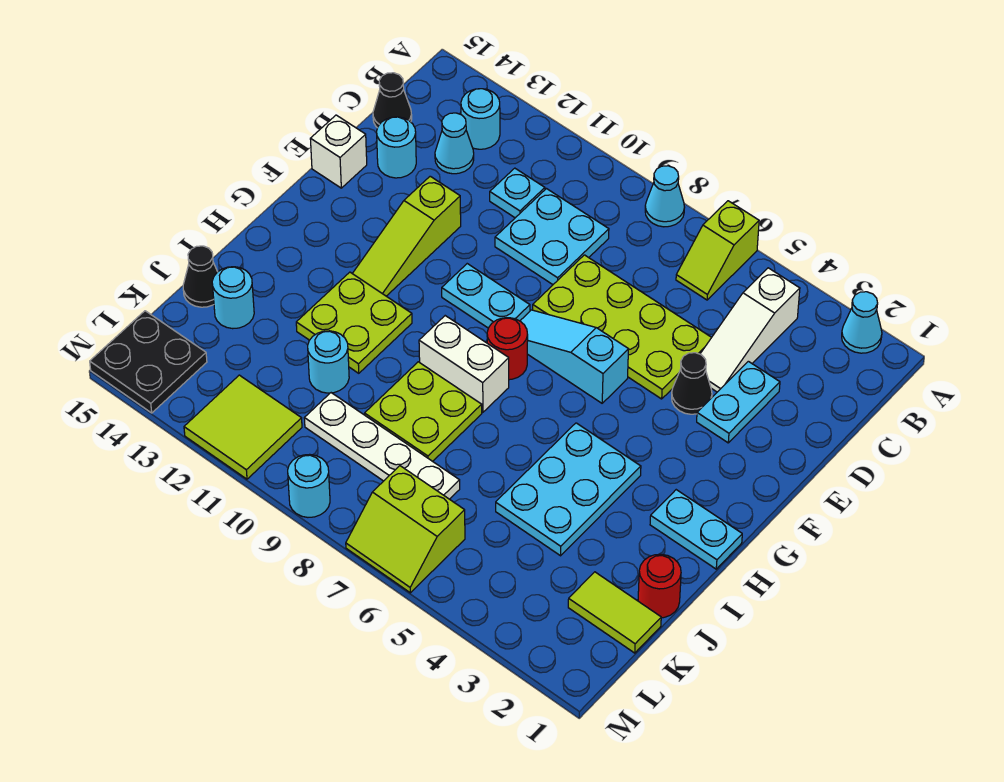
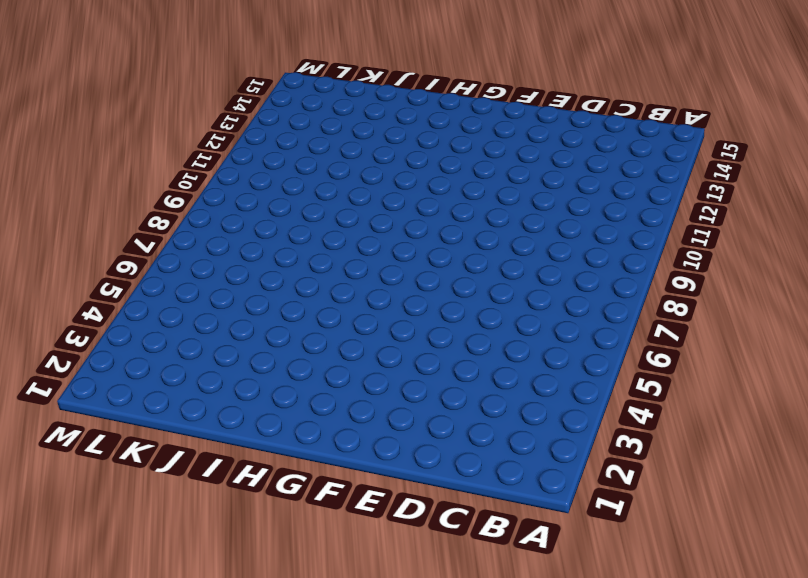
none -> cyan cone A2 level 1
none -> lime slope A6:B6 level 1 top A
none -> cyan cone A8 level 1
none -> white slope B4:D4 level 1 top B

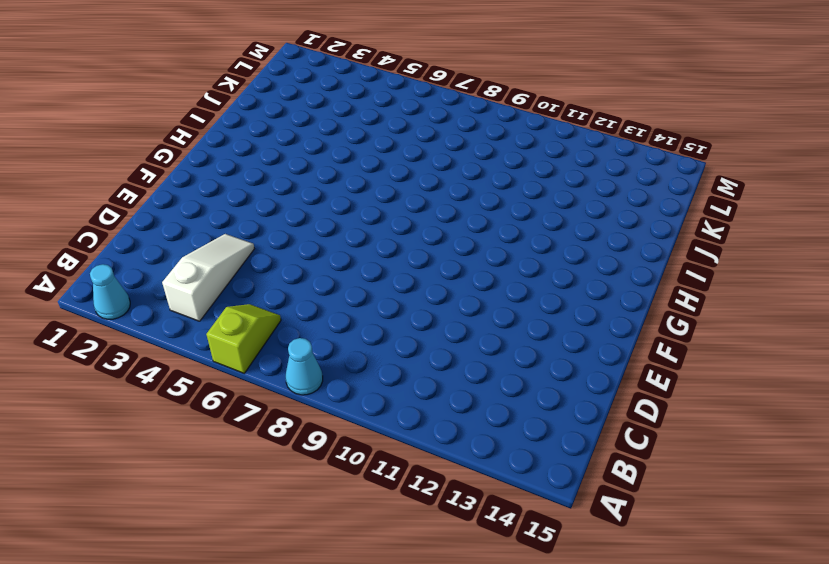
none -> cyan round brick B13 level 1
none -> cyan plate C9:D10 level 1
none -> cyan plate C11 level 1
none -> cyan cone C13 level 1

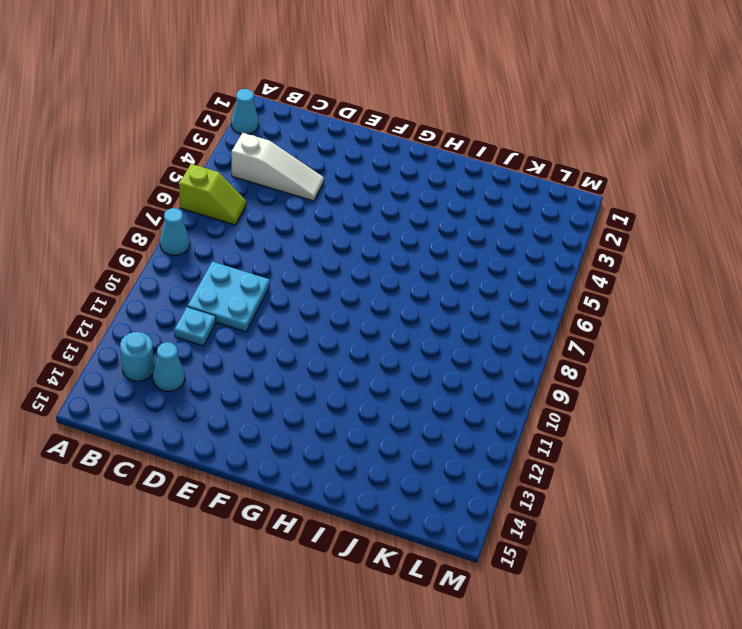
none -> black cone C15 level 1
none -> cyan plate D3:E3 level 1
none -> lime plate D5:E8 level 1
none -> cyan round brick D14 level 1

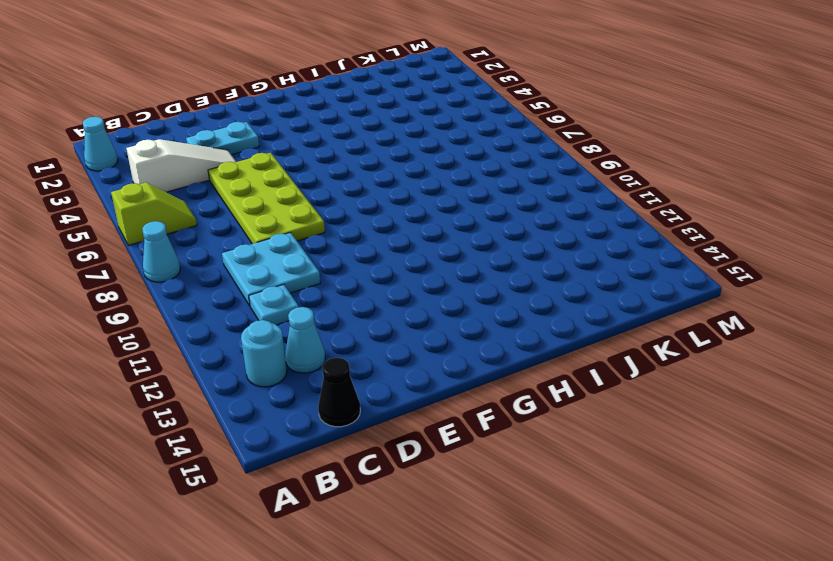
none -> cyan round brick D14 level 1
none -> black cone E4 level 1
none -> lime slope E12:G12 level 1 top E
none -> white brick E15 level 1

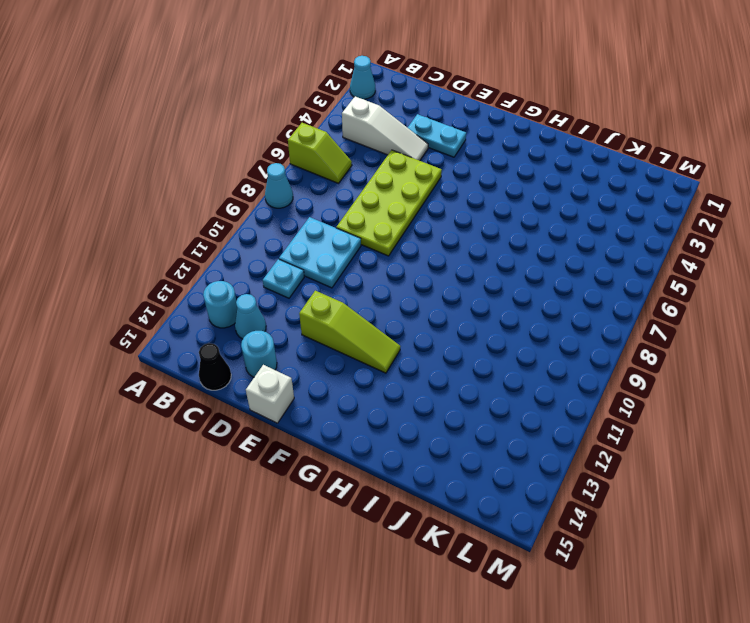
none -> black cone E4 level 1
none -> cyan slope F6:F8 level 1 top 6
none -> cyan plate F9:F10 level 1
none -> red round brick G8 level 1

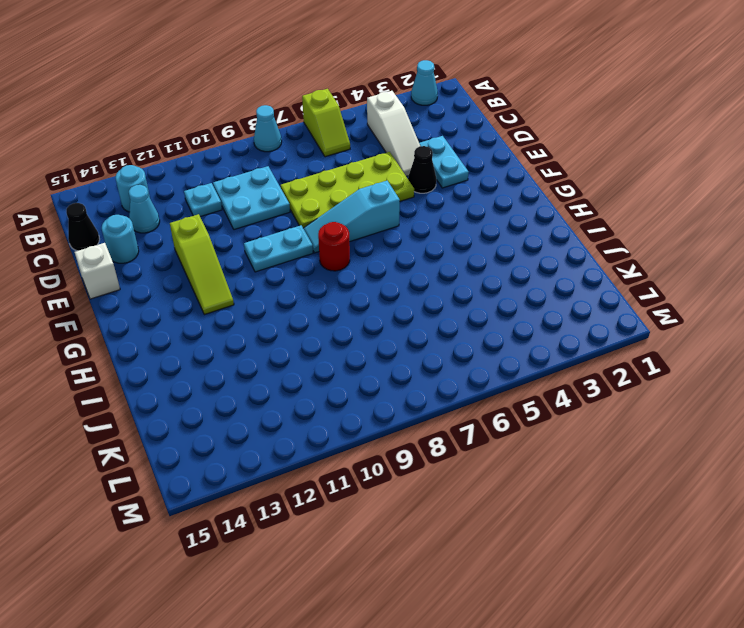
none -> cyan plate H1:H2 level 1
none -> cyan plate H4:J5 level 1
none -> white brick H8:H9 level 1
none -> lime plate H11:I12 level 1

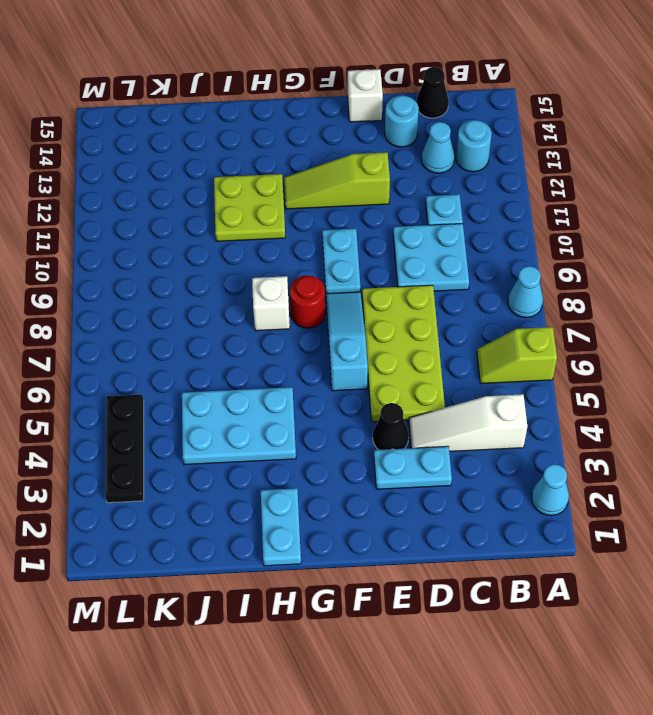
white brick H8 level 1 -> white brick H8:H9 level 1
black plate L3:L5 level 1 -> none
none -> lime plate I8:J9 level 1
none -> red round brick J1 level 1
none -> cyan round brick J11 level 1
none -> cyan round brick J14 level 1

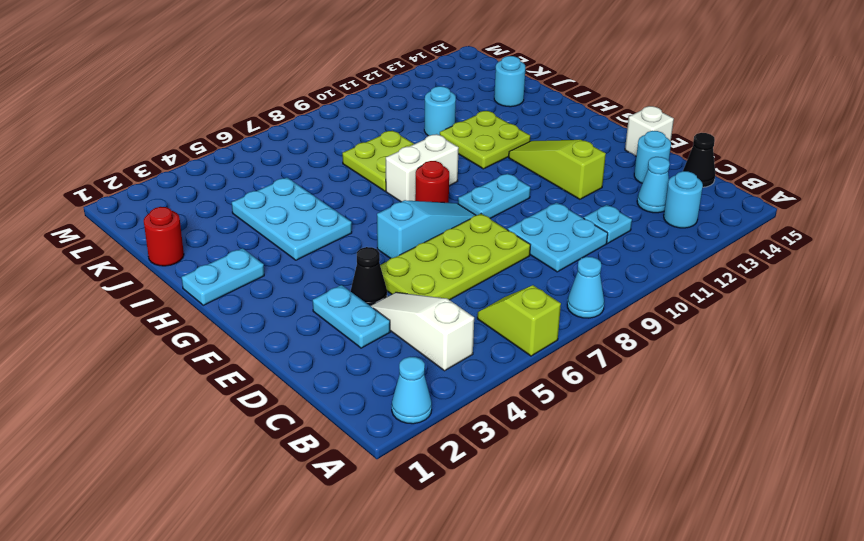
none -> black cone J15 level 1
none -> lime tile K1:K2 level 1
none -> white plate K7:K10 level 1
none -> lime slope L6:M7 level 1 top L

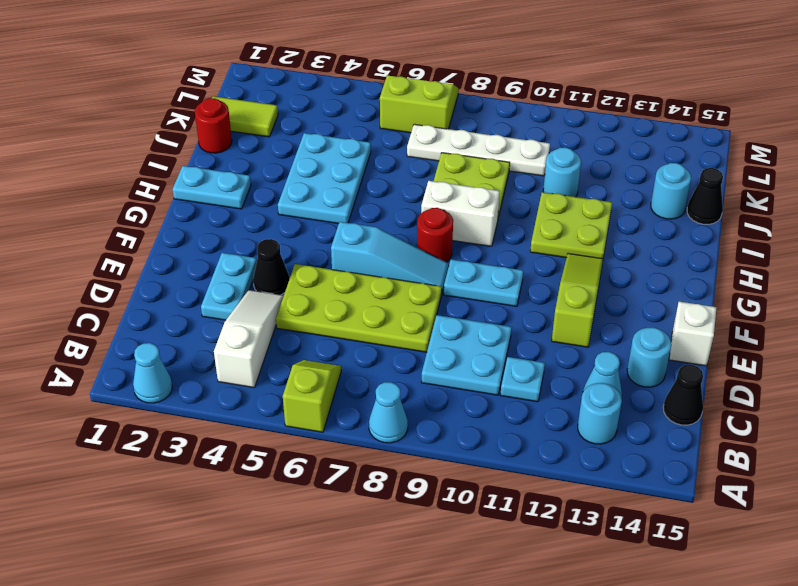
none -> lime tile L11:M12 level 1
none -> black plate L14:M15 level 1
none -> cyan round brick M9 level 1

